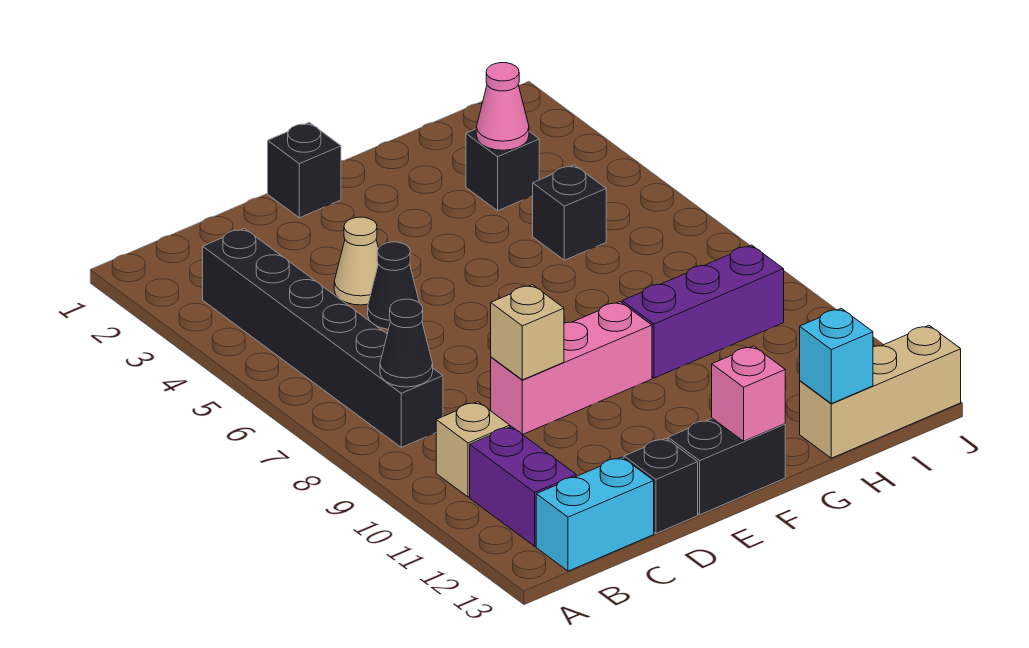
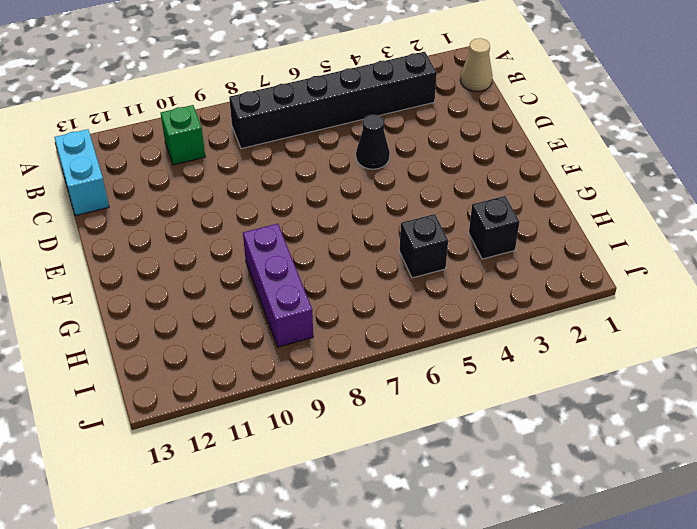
tan cone B1 level 1 -> tan cone D4 level 1
green brick B10 level 1 -> tan brick B10 level 1
none -> purple brick B11:B12 level 1
none -> pink brick D9:F9 level 1
none -> black brick D13 level 1

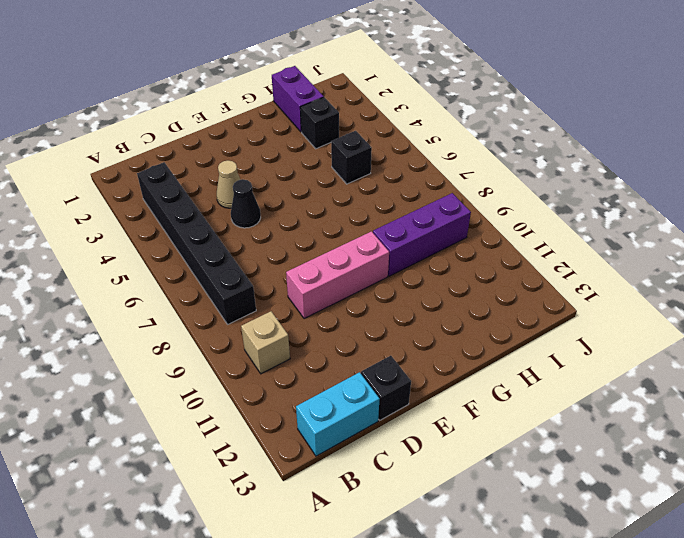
purple brick H1:H2 level 1 -> purple brick B11:B12 level 1
none -> black brick E1 level 1
none -> black brick E13:F13 level 1
none -> tan brick H13:J13 level 1

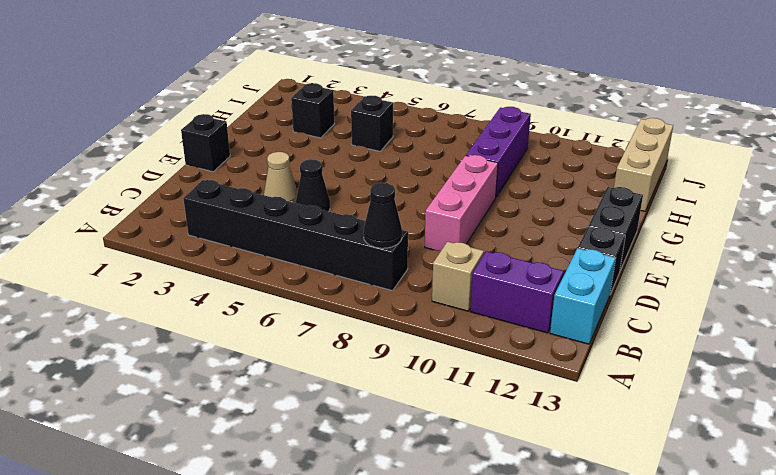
none -> tan brick D9 level 2
none -> pink brick F13 level 2
none -> pink cone H3 level 2

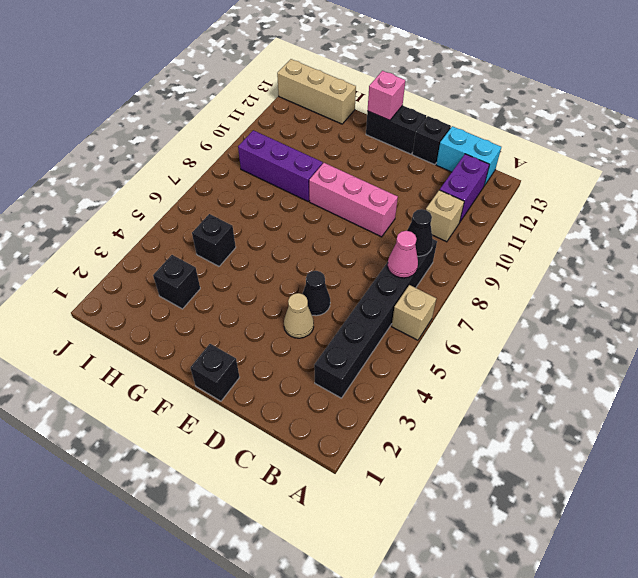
tan brick A6 level 1 -> tan brick D9 level 2
pink cone B7 level 2 -> pink cone H3 level 2
none -> cyan brick H13 level 2

